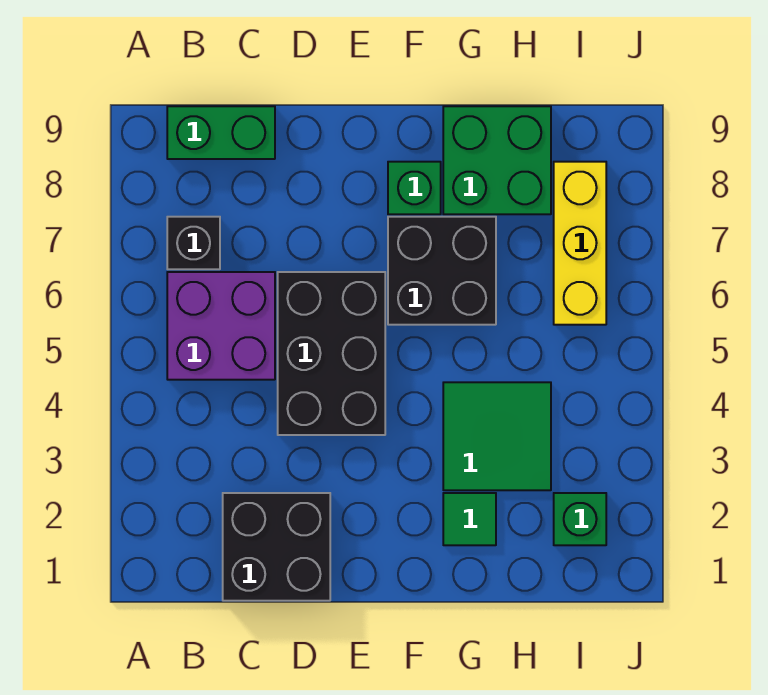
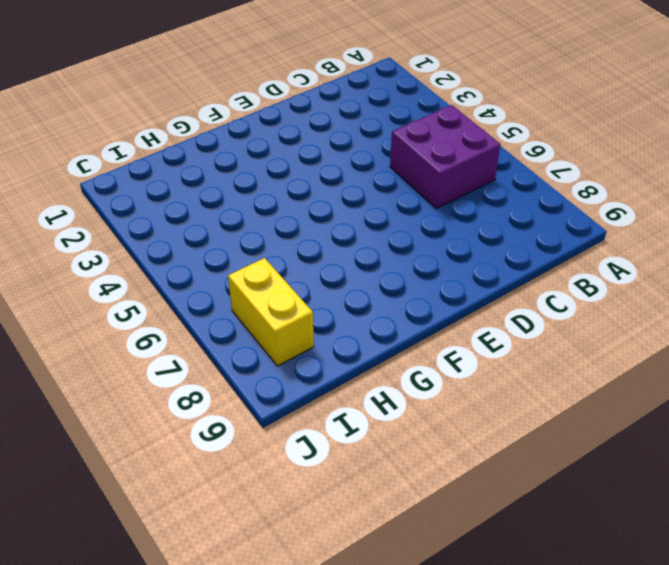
yellow brick I7:I8 level 1 -> yellow brick I6:I8 level 1
none -> black brick B7 level 1
none -> green brick B9:C9 level 1
none -> black brick C1:D2 level 1

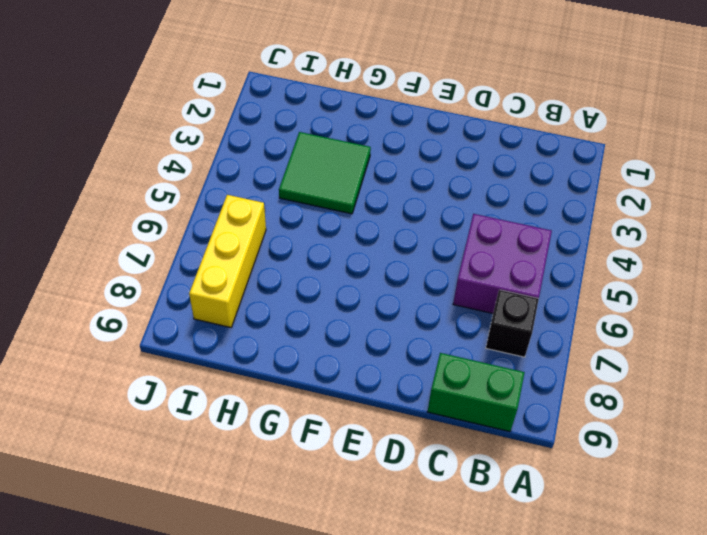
none -> black brick C1:D2 level 1
none -> black brick D4:E6 level 1
none -> black brick F6:G7 level 1

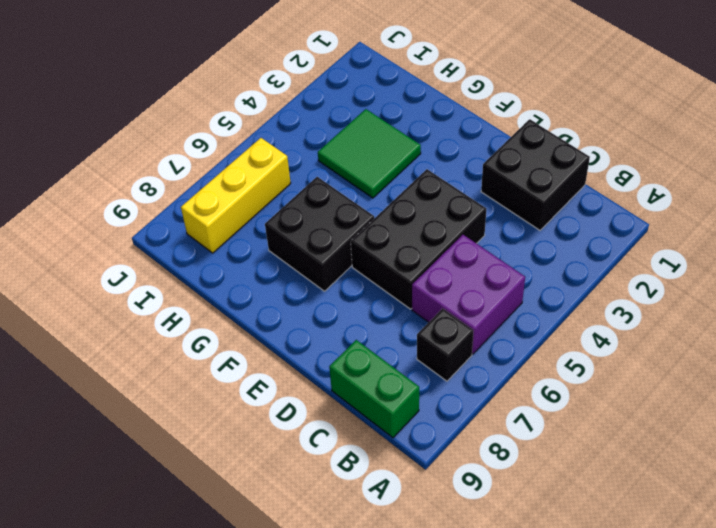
none -> green brick F8 level 1
none -> green tile G2 level 1
none -> green brick G8:H9 level 1

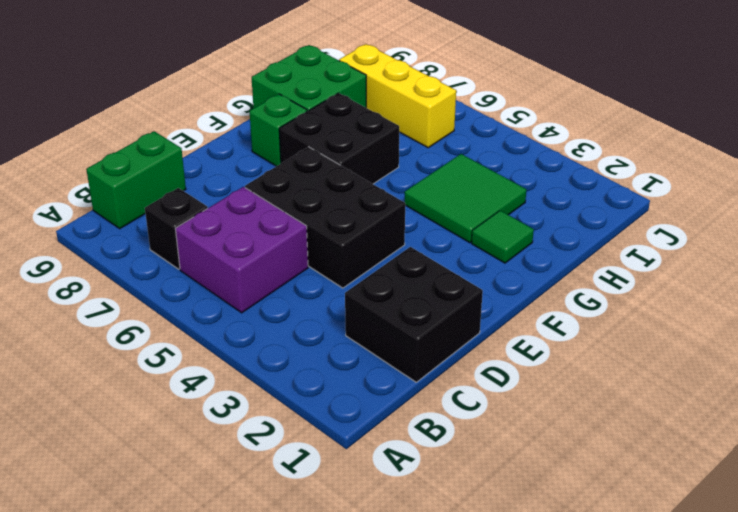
none -> green brick I2 level 1

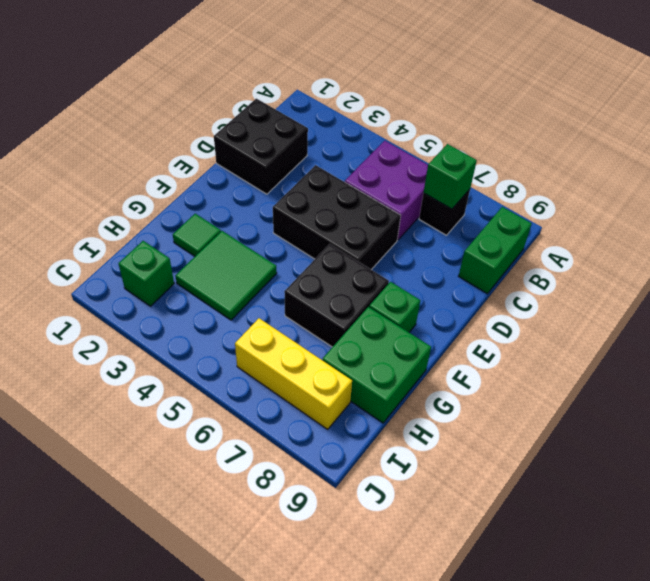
green brick B7 level 2 -> none

